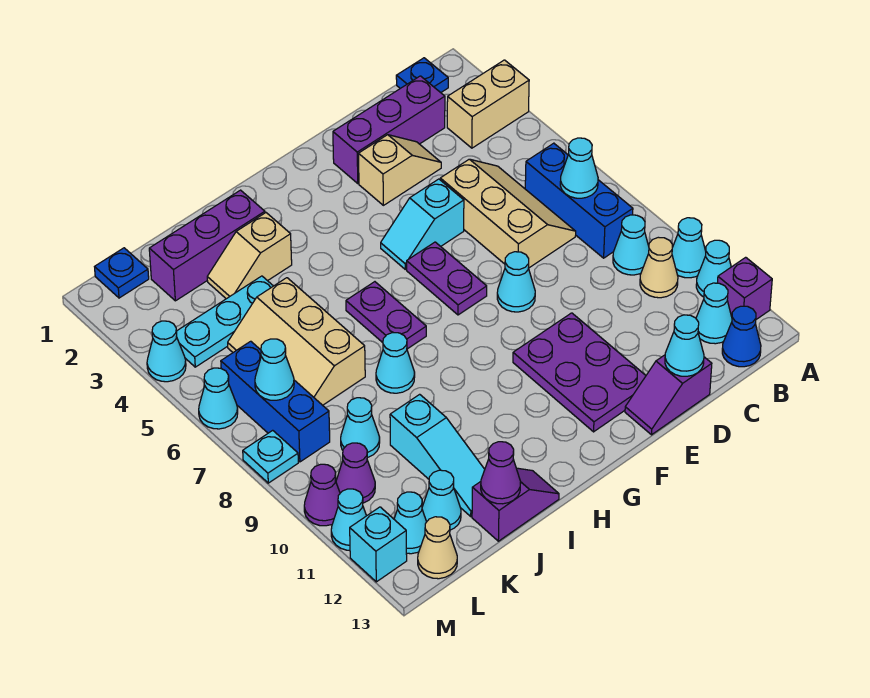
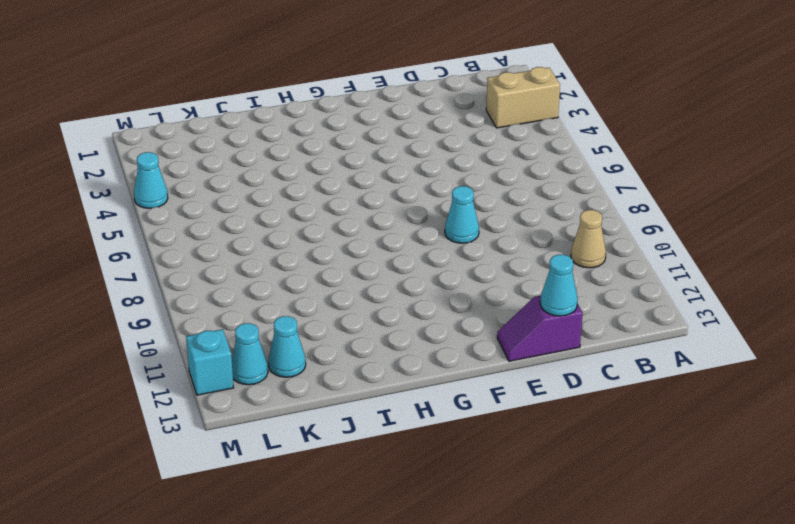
none -> cyan cone A10 level 1
none -> cyan cone A11 level 1
none -> purple brick A12 level 1
none -> blue plate B1 level 1

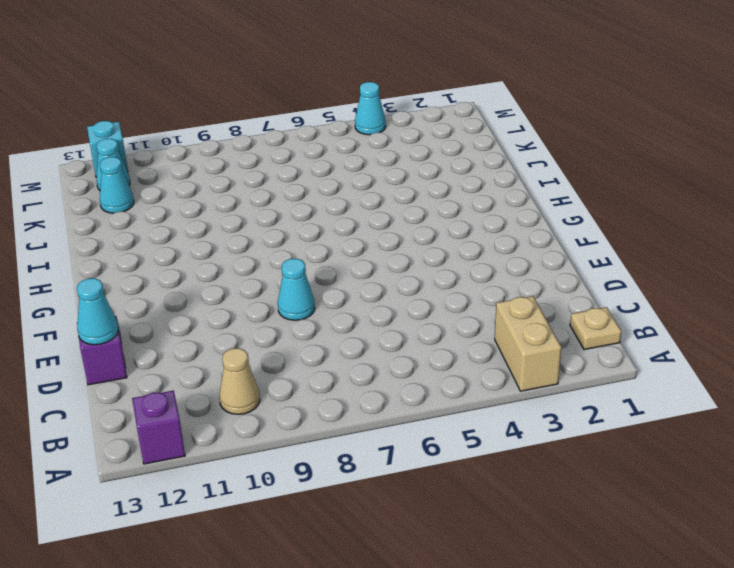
tan plate B1 level 1 -> blue plate B1 level 1
none -> cyan cone A10 level 1
none -> cyan cone A11 level 1
none -> blue brick B6:B8 level 1
none -> cyan cone B9 level 1

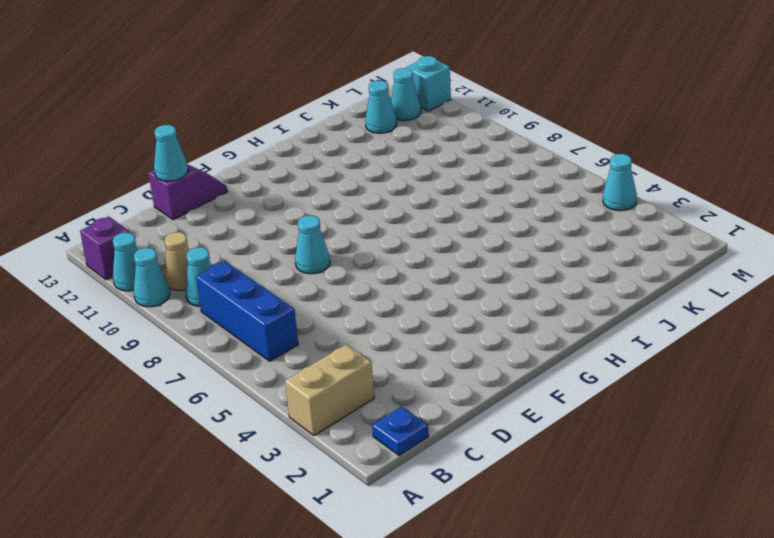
none -> cyan cone B12 level 1
none -> blue cone B13 level 1
none -> purple brick C2:E2 level 1
none -> tan slope C5:D7 level 1 top D

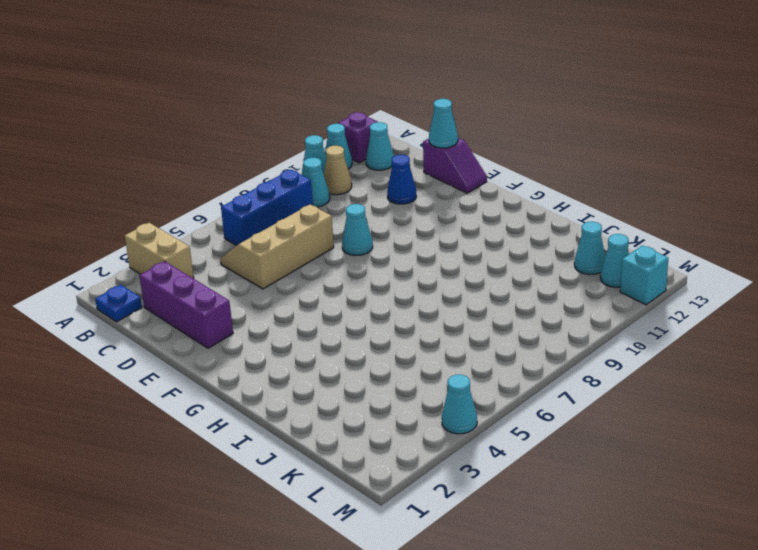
blue cone D11 level 1 -> blue cone B13 level 1
none -> tan slope D3:E3 level 1 top E
none -> cyan slope E5:F5 level 1 top E
none -> purple plate E10:F12 level 1
none -> purple plate F6:F7 level 1

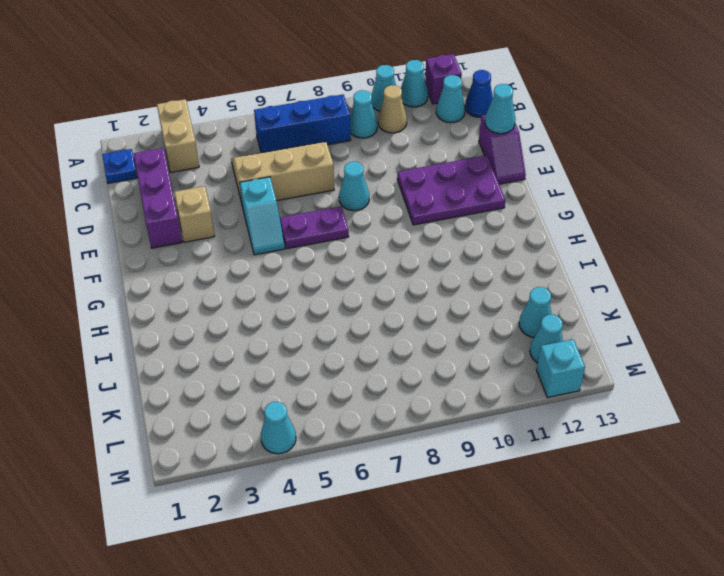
none -> purple plate H6:H7 level 1
none -> purple brick I2:K2 level 1
none -> tan slope I3:J3 level 1 top I
none -> cyan cone I8 level 1

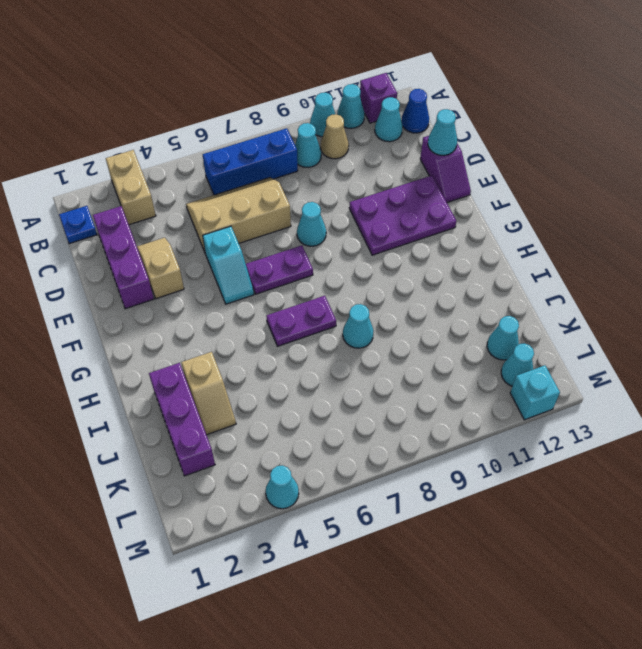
none -> purple slope I13:J13 level 1 top J
none -> cyan plate J4:L4 level 1
none -> tan slope J5:K7 level 1 top J
none -> cyan slope J10:J12 level 1 top 10

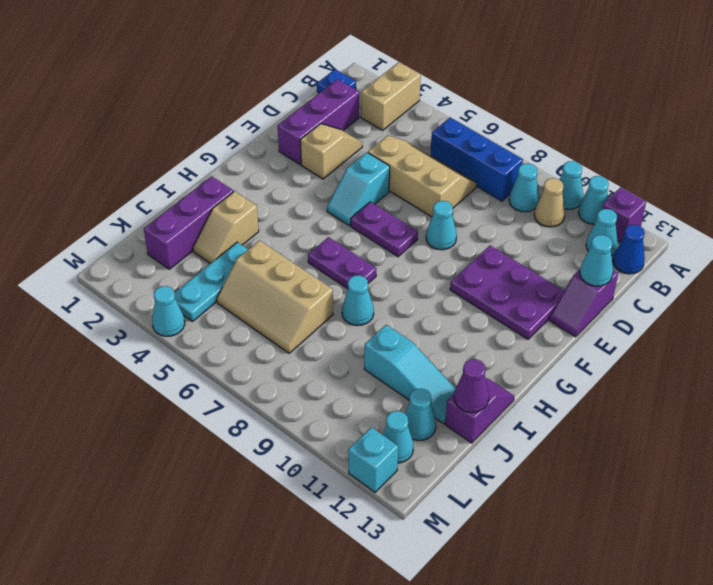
none -> cyan cone K9 level 1
none -> blue plate L1 level 1
none -> blue brick L6:L8 level 1
none -> purple cone L10 level 1

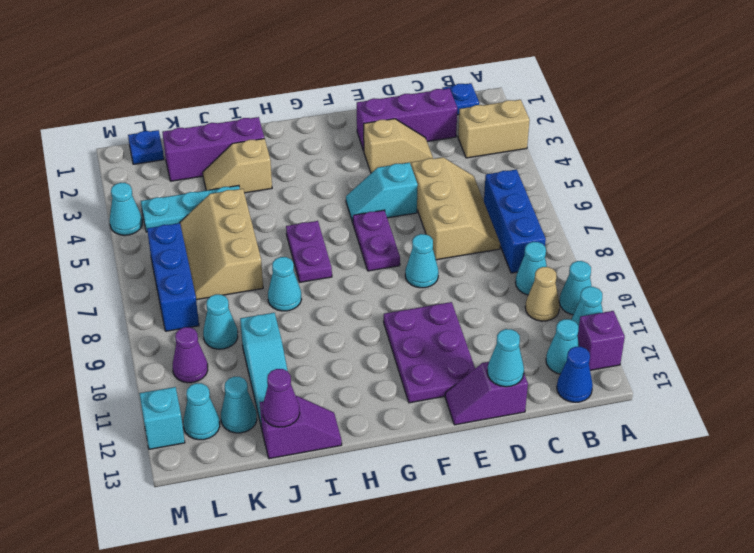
none -> tan cone L13 level 1
none -> cyan cone M6 level 1
none -> cyan plate M8 level 1
none -> purple cone M10 level 1

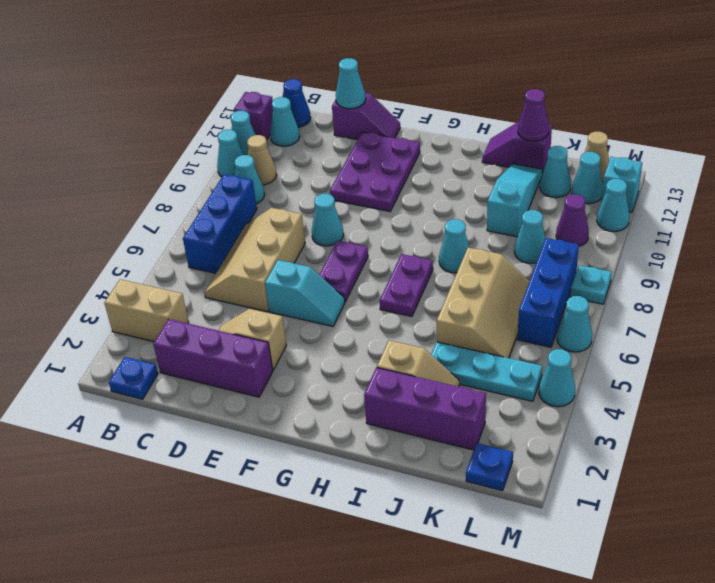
none -> purple cone M10 level 1
none -> cyan cone B7 level 2
none -> cyan cone L7 level 2

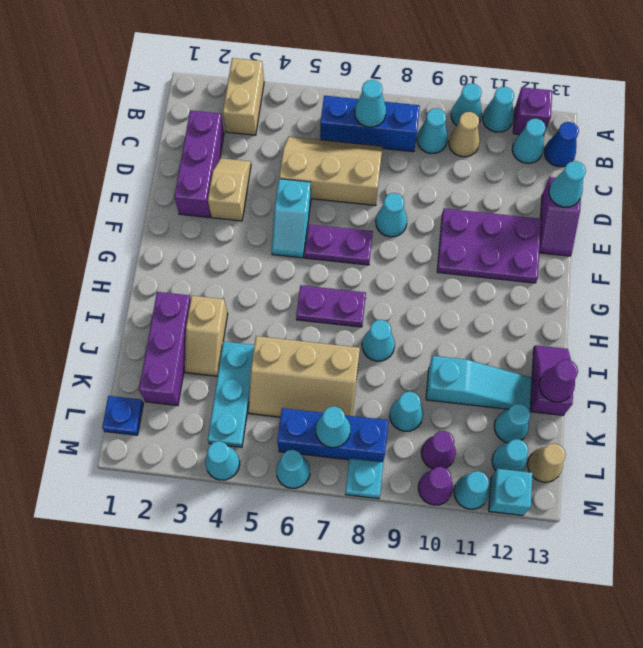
none -> blue plate B1 level 1

